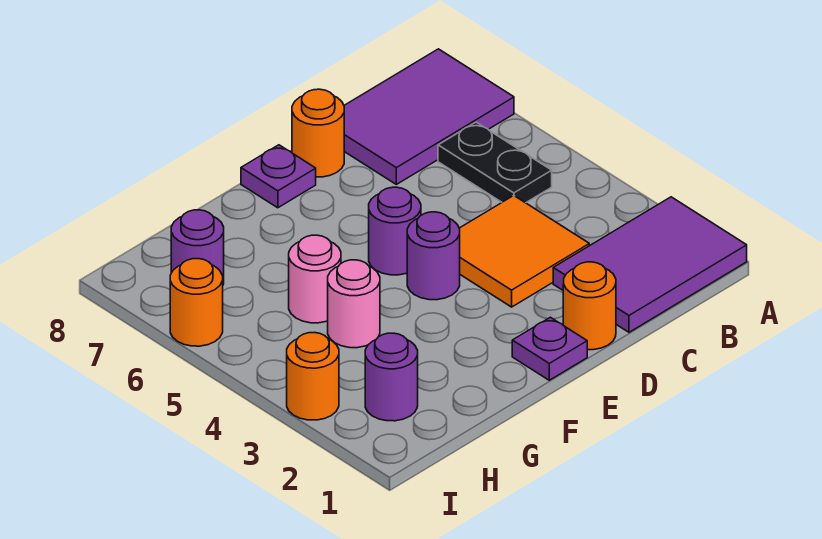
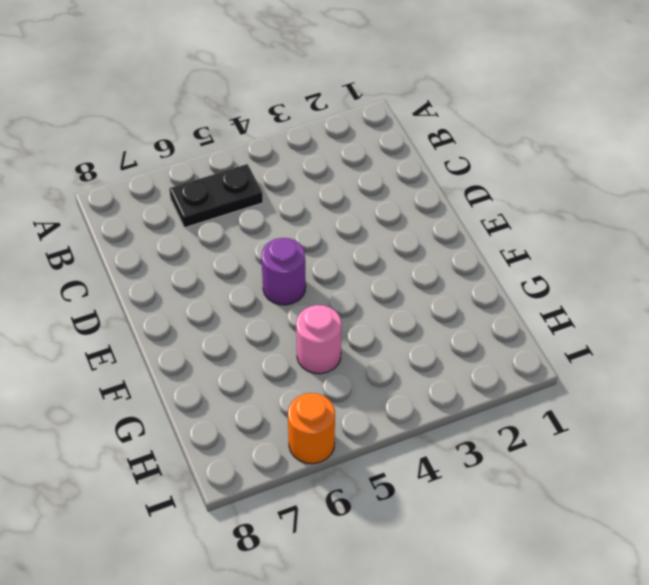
none -> purple tile A1:C2 level 1
none -> purple tile A7:C8 level 1
none -> orange tile C3:D4 level 1

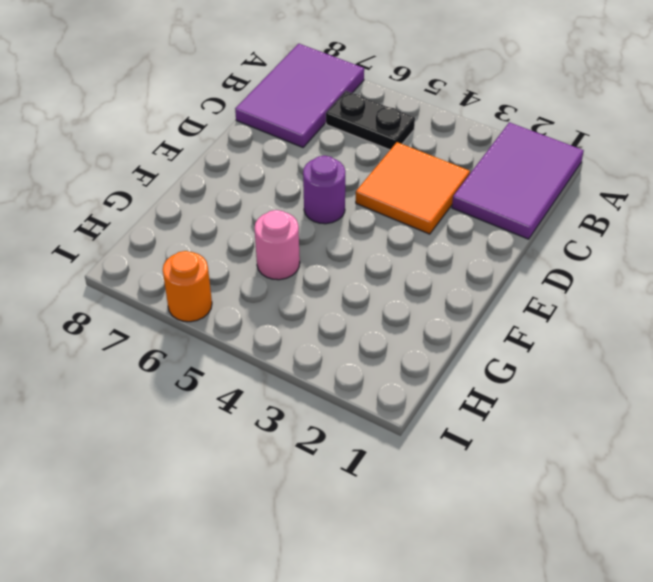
none -> orange round brick D1 level 1
none -> orange round brick D8 level 1
none -> purple plate E1 level 1

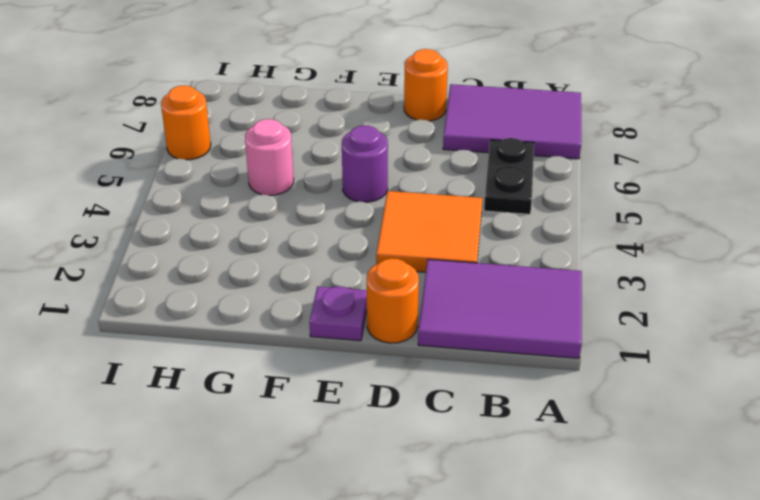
none -> purple round brick E4 level 1
none -> purple plate E8 level 1
none -> pink round brick G4 level 1

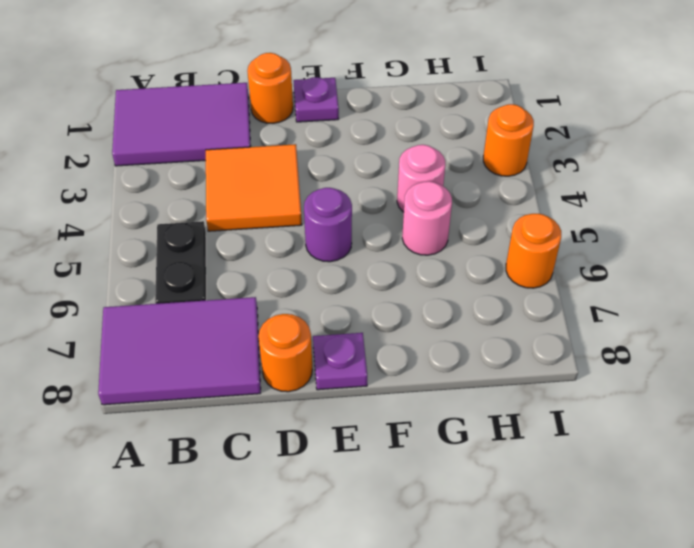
none -> purple round brick E4 level 1
none -> purple round brick H2 level 1
none -> purple round brick H7 level 1

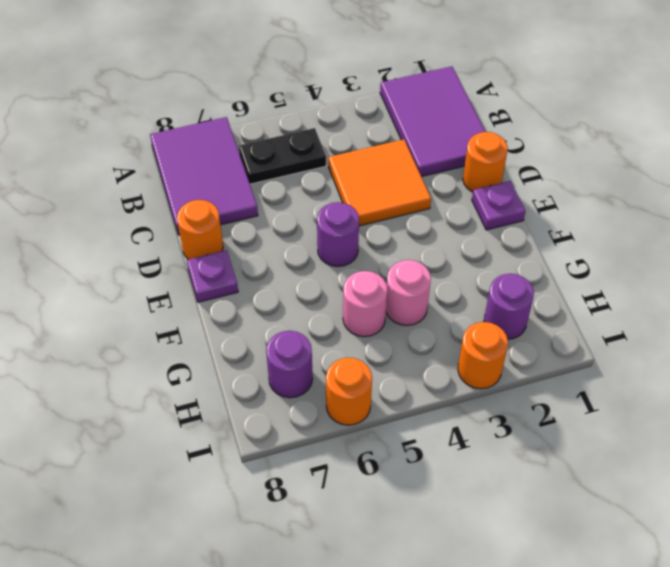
none -> purple round brick E4 level 1

